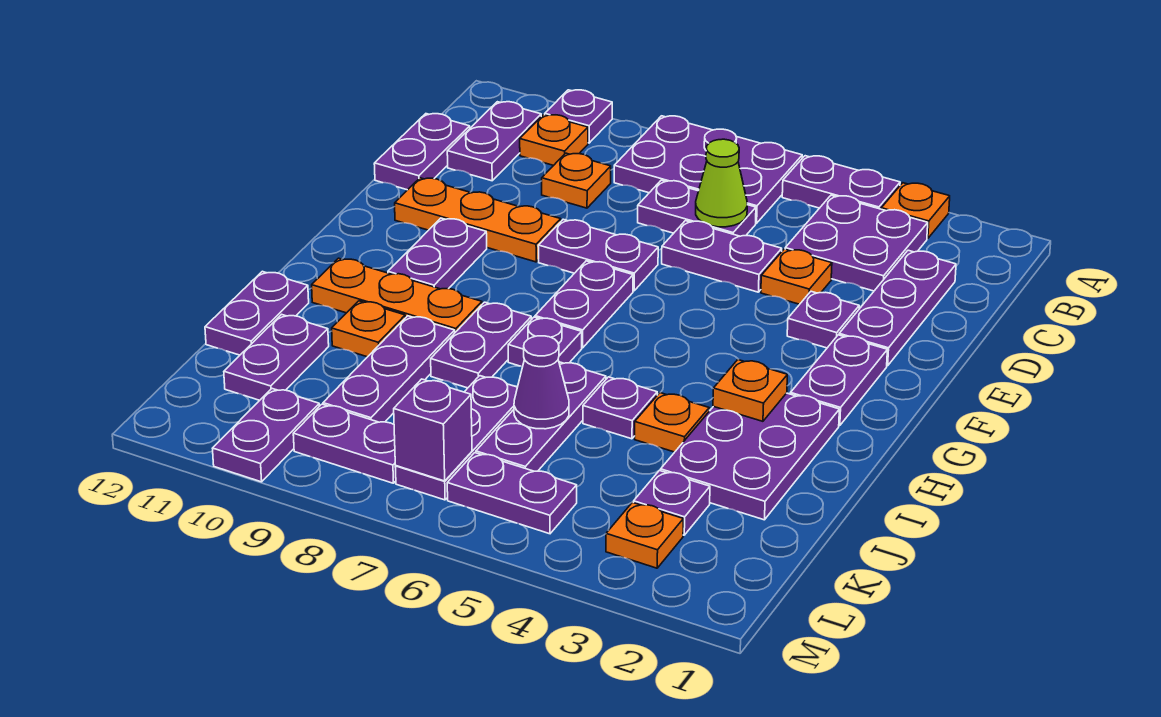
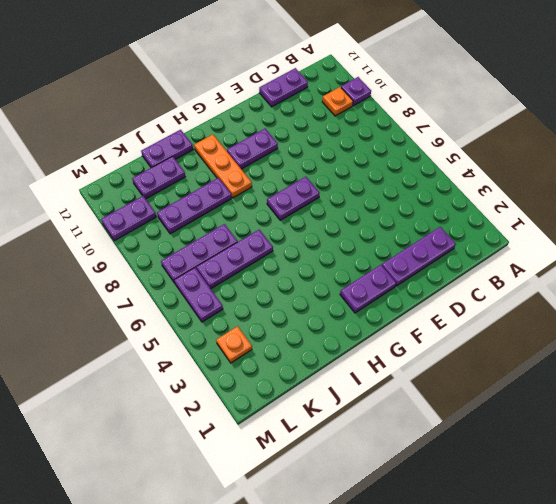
none -> orange plate A3 level 1
none -> purple plate A4:A5 level 1
none -> purple plate A6:B8 level 1
none -> purple plate B3:C4 level 1

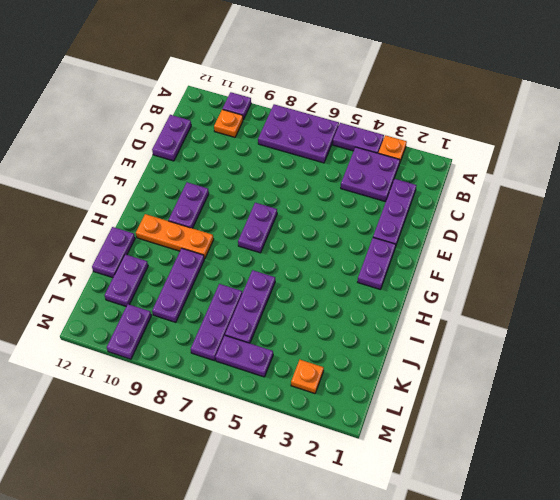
none -> purple plate B11:C11 level 1
none -> purple plate C6:C7 level 1
none -> orange plate C9 level 1
none -> orange plate D4 level 1

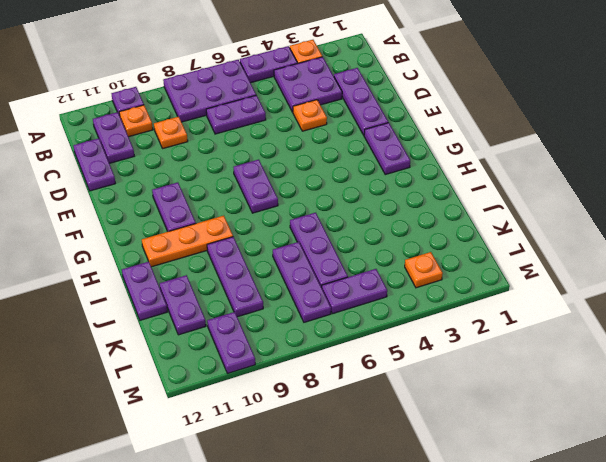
none -> purple plate D5:D6 level 1
none -> purple plate E3 level 1
none -> purple plate E7:E8 level 1
none -> orange plate E9:E11 level 1

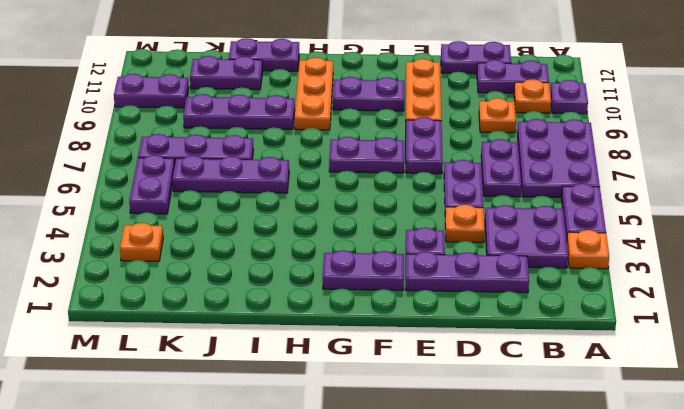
none -> purple plate H2:J3 level 1
none -> purple plate H7 level 1
none -> purple plate H8:I8 level 1
none -> orange plate I4 level 1

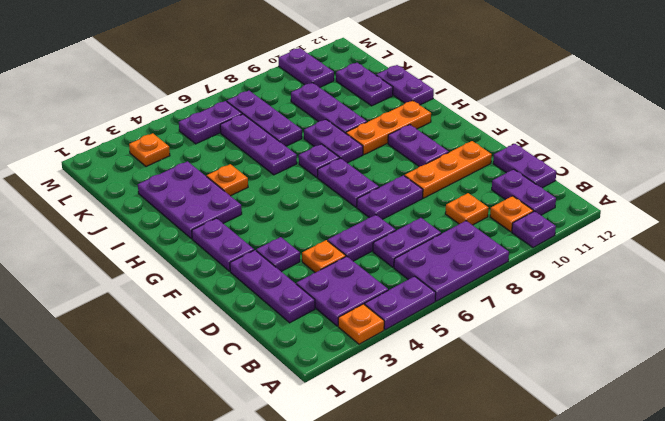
none -> purple plate I5 level 1
none -> orange plate I10 level 1
none -> purple plate K3 level 1
none -> purple plate L8:L9 level 1

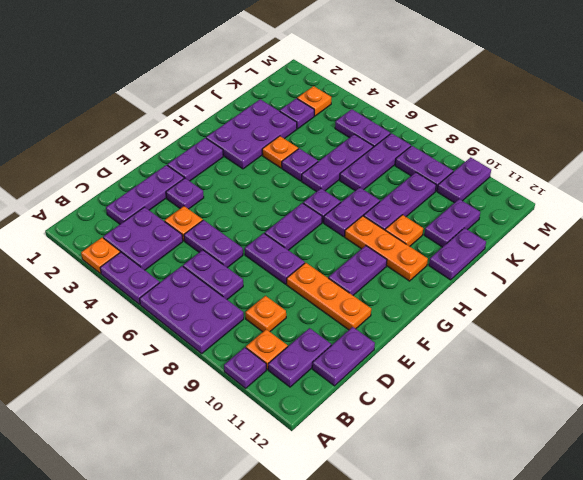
none -> lime cone C6 level 2
none -> orange plate H3 level 2
none -> purple cone J6 level 2
none -> purple brick L7 level 2

